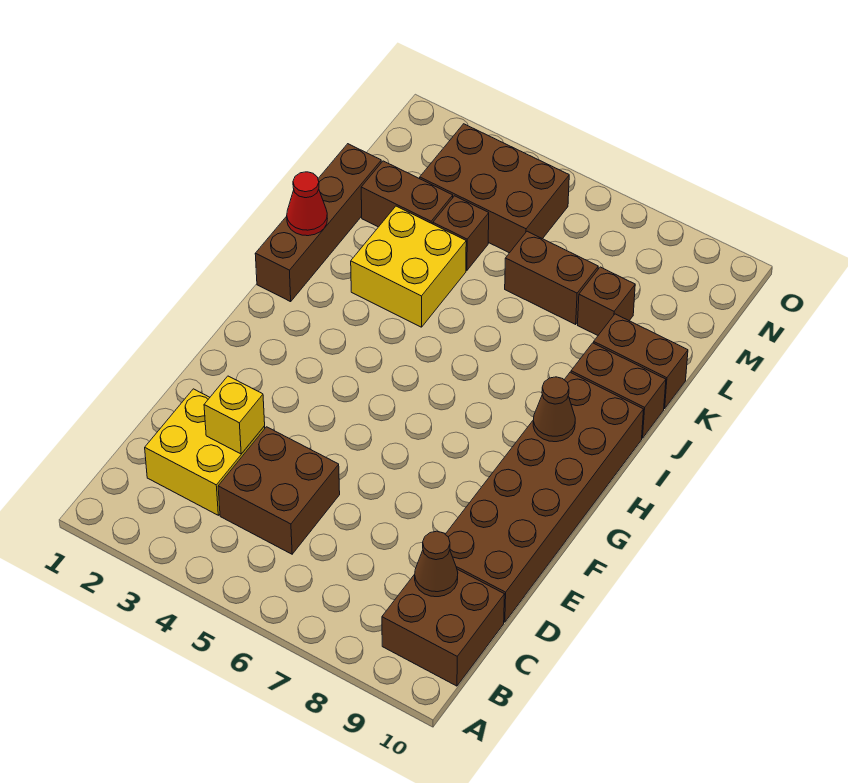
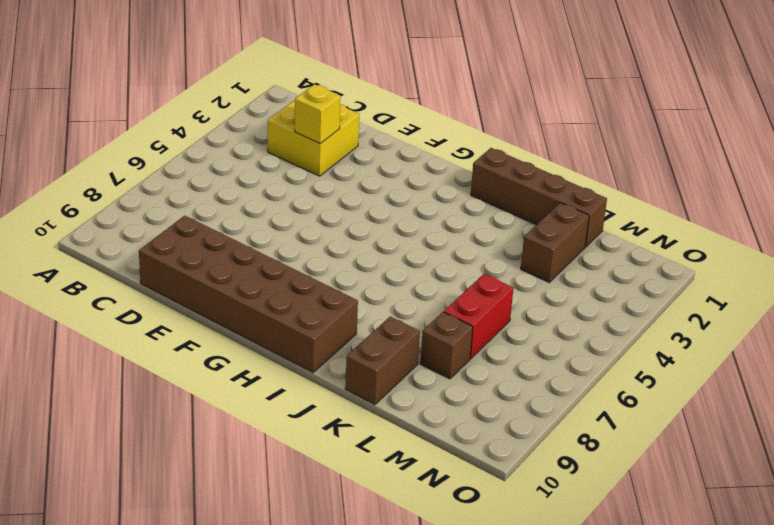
red brick L6:L7 level 1 -> brown brick L6:L7 level 1
none -> brown brick B9:C10 level 1
none -> brown brick C4:D5 level 1
none -> yellow brick J3:K4 level 1

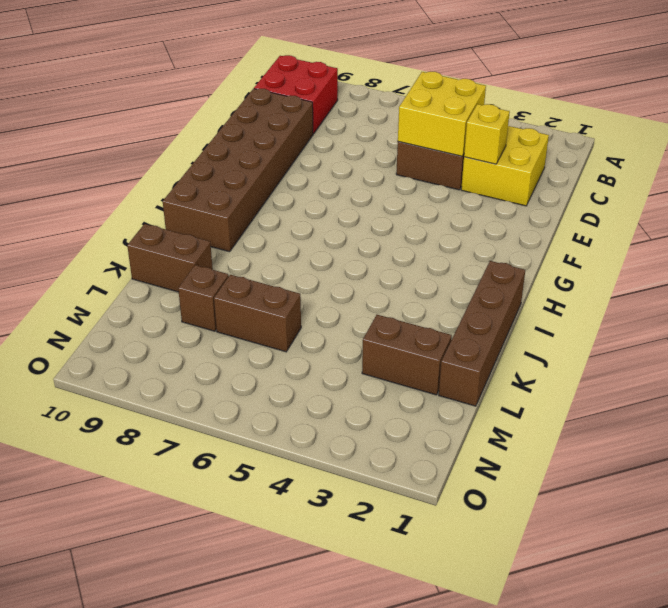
red brick B9:C10 level 1 -> brown brick B9:C10 level 1
yellow brick C4:D5 level 2 -> yellow brick J3:K4 level 1
none -> brown brick J9:J10 level 1
none -> brown brick L4 level 1
none -> brown brick M3:N5 level 1

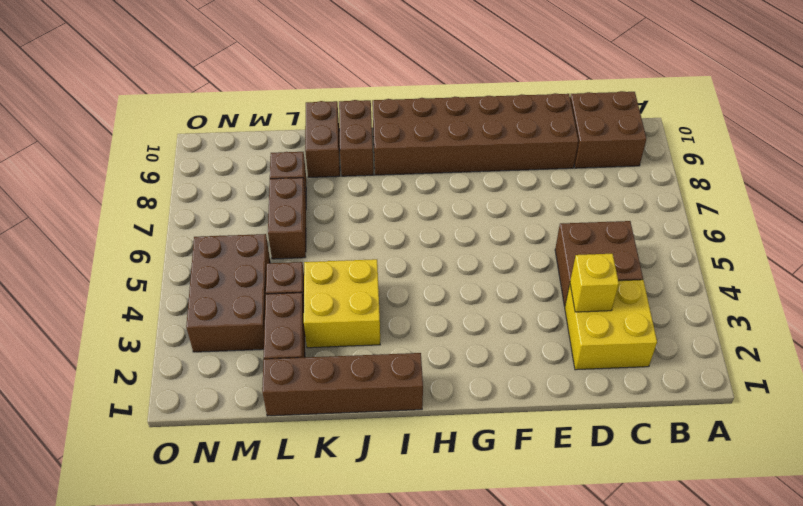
none -> brown cone C9 level 2
none -> brown cone H9 level 2
none -> red cone J1 level 2

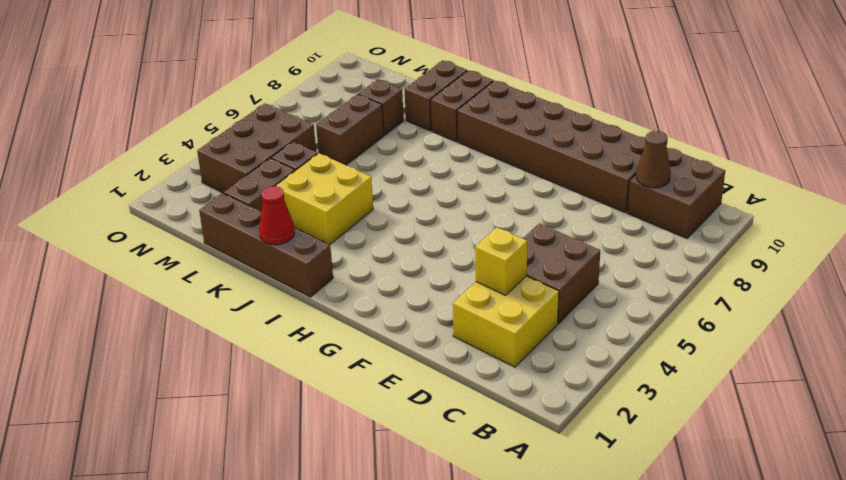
none -> brown cone H9 level 2

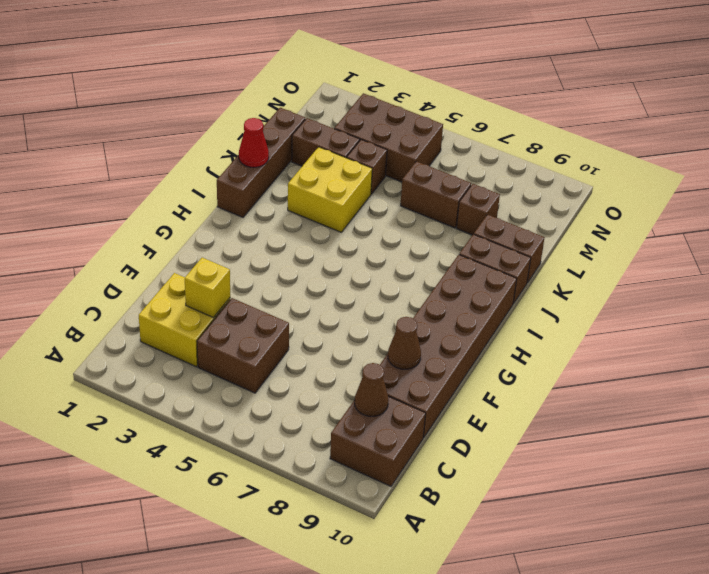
brown cone E9 level 2 -> brown cone H9 level 2

